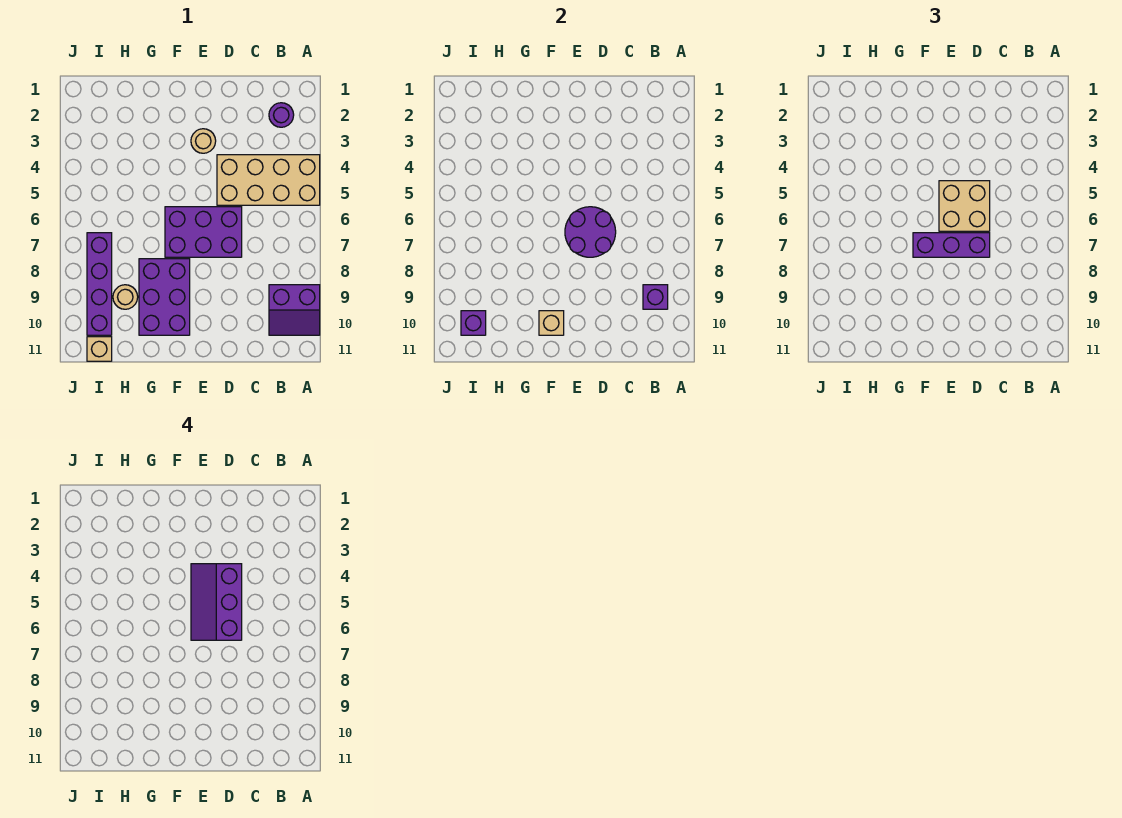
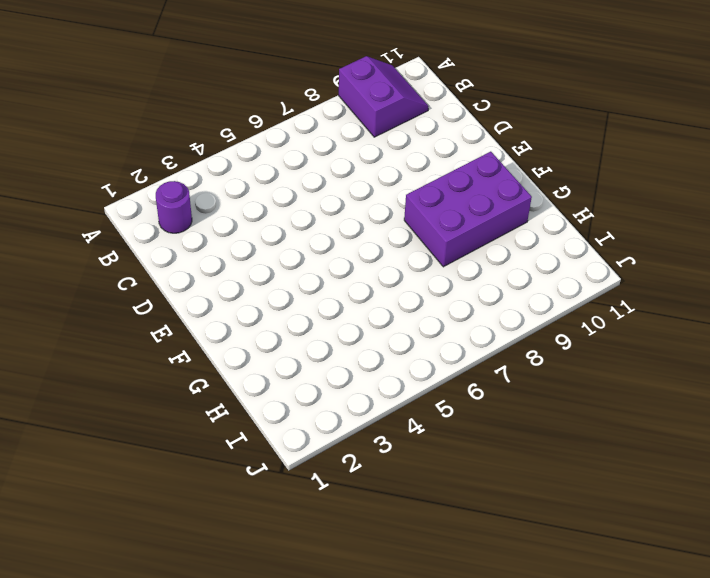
none -> tan brick A4:D5 level 1
none -> purple brick D6:F7 level 1
none -> tan round brick E3 level 1

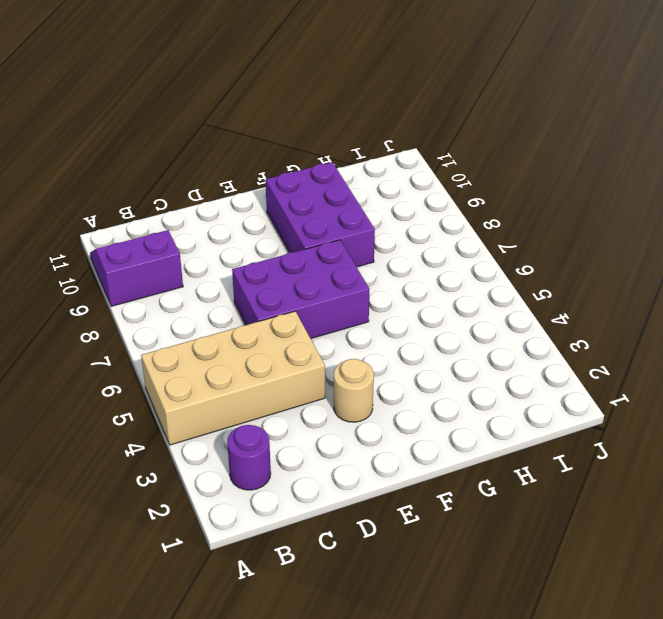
none -> tan round brick H9 level 1
none -> purple brick I7:I10 level 1
none -> tan brick I11 level 1

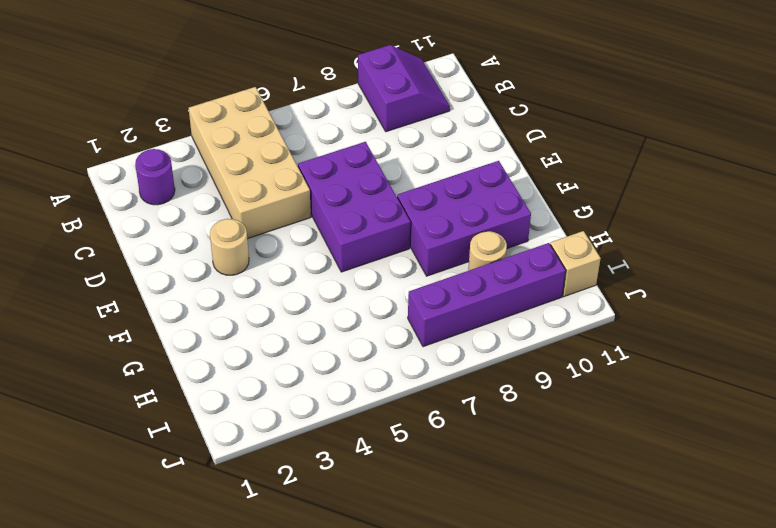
none -> purple brick B9 level 2
none -> purple round brick D6:E7 level 2
none -> tan brick F10 level 2

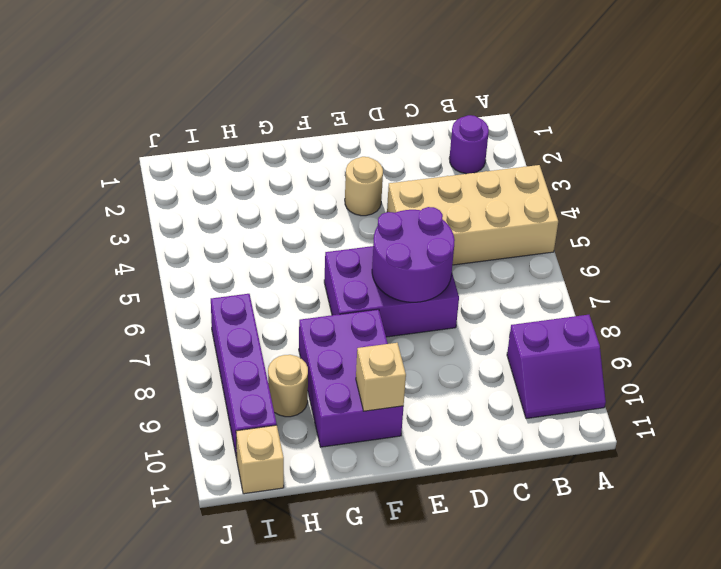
none -> purple brick B9 level 2
none -> purple brick I10 level 2
none -> tan brick D5:E6 level 3

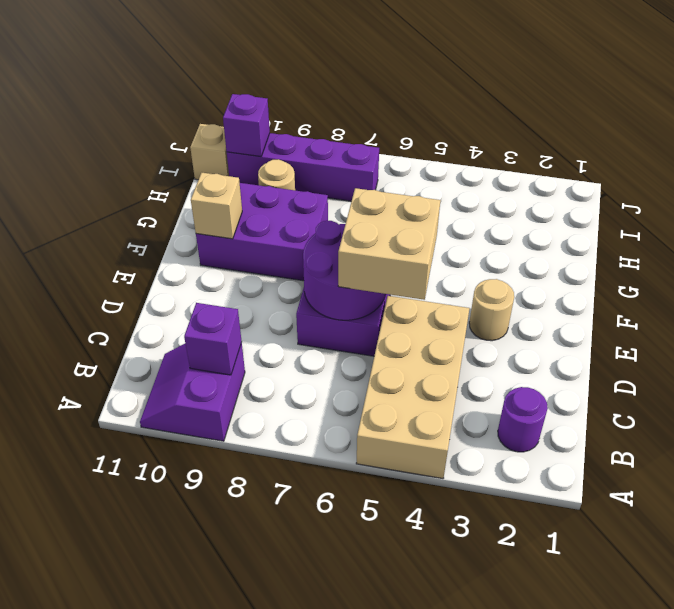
none -> purple brick D7:F7 level 3
none -> purple slope D4:E6 level 4 top D

